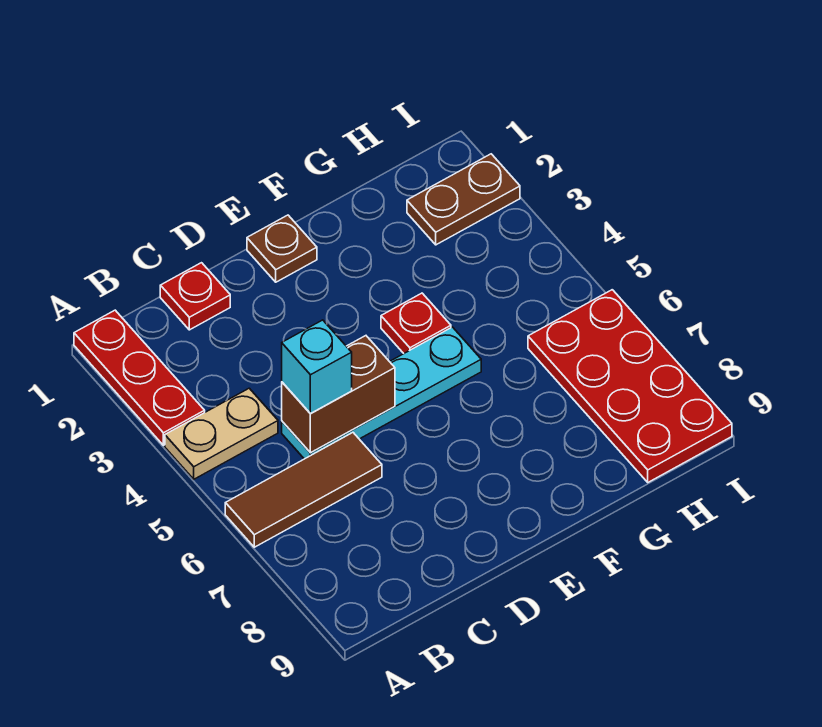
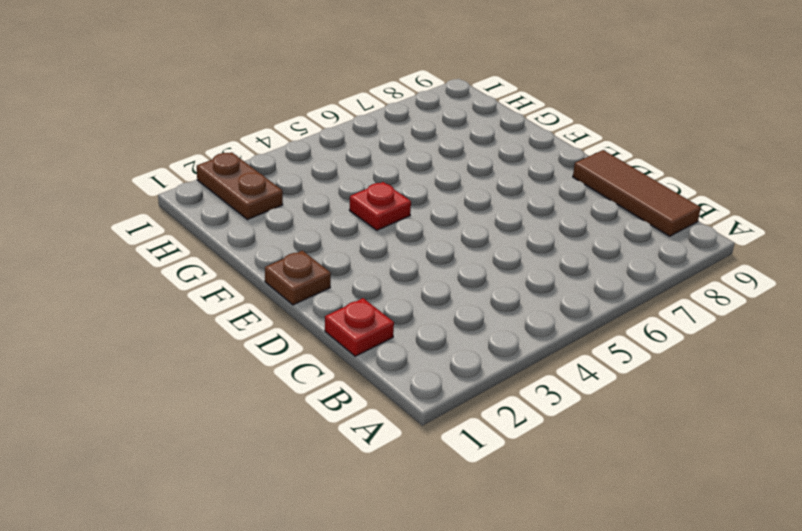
brown tile B9:D9 level 1 -> brown tile A6:C6 level 1
none -> red plate A1:A3 level 1
none -> tan plate A4:B4 level 1

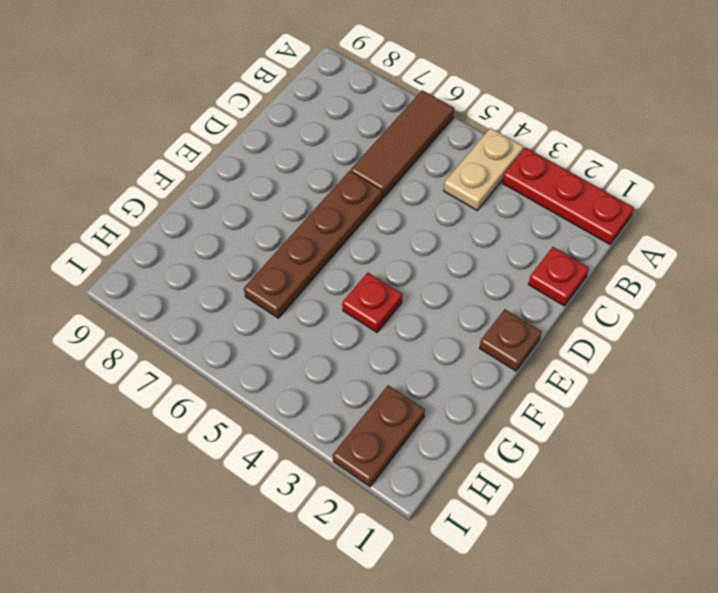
brown plate D6:G6 level 1 -> none
none -> cyan plate C5:F5 level 1
none -> red plate H6:I9 level 1

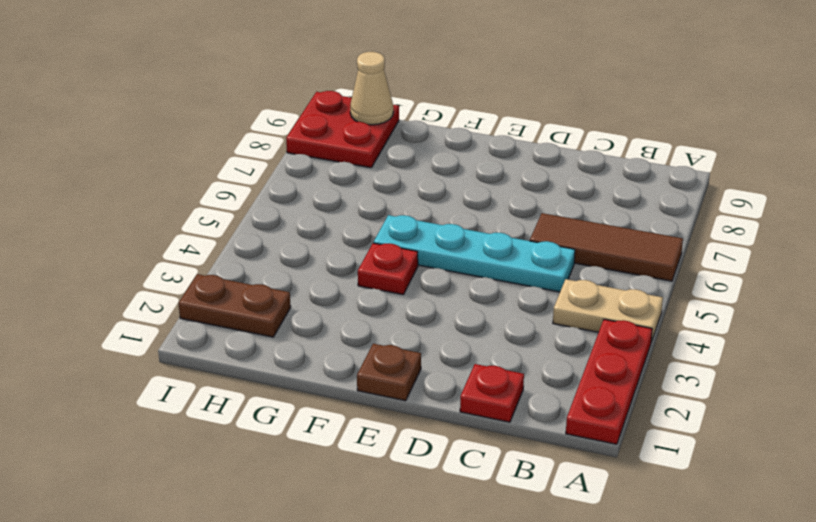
red plate H8:I9 level 1 -> red plate H6:I9 level 1
tan cone H9 level 2 -> none
none -> brown brick C5:D5 level 2
none -> cyan brick C5 level 3

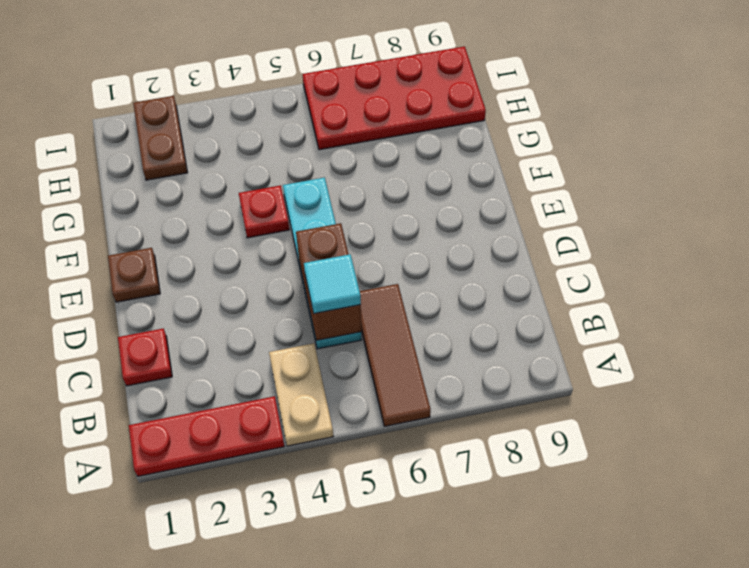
cyan tile C5 level 3 -> cyan brick C5 level 3

